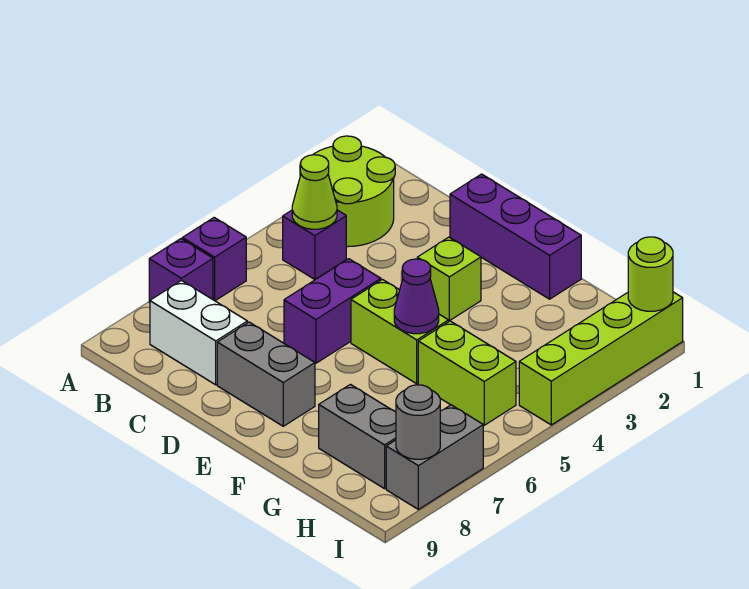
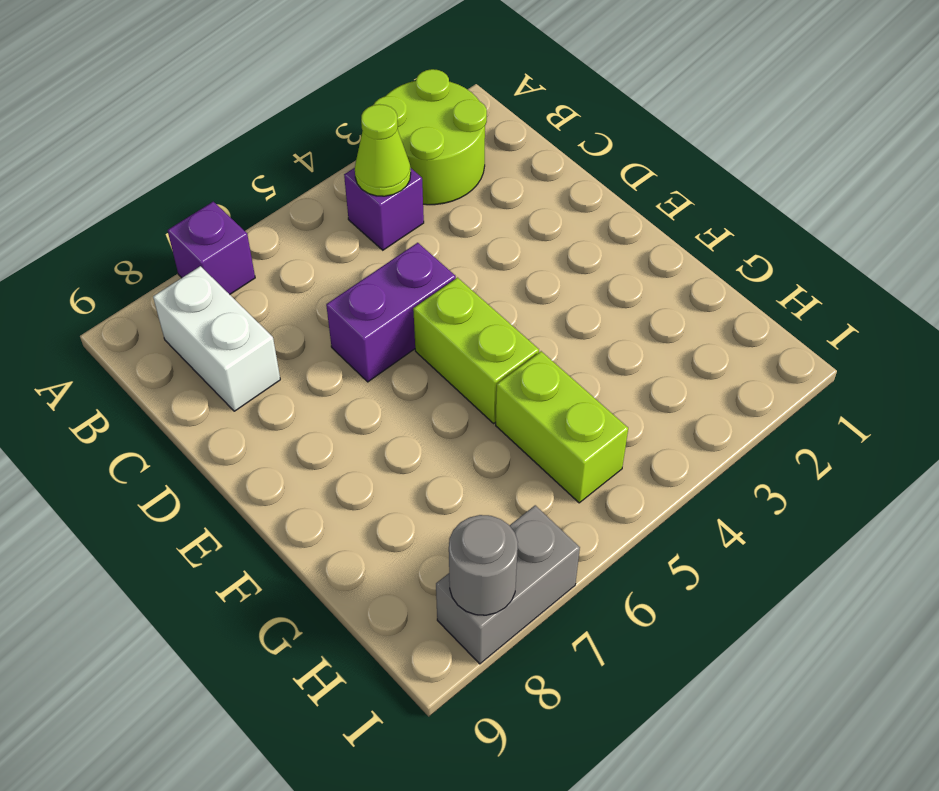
none -> purple brick A6 level 1
none -> purple brick D1:F1 level 1
none -> grey brick D8:E8 level 1

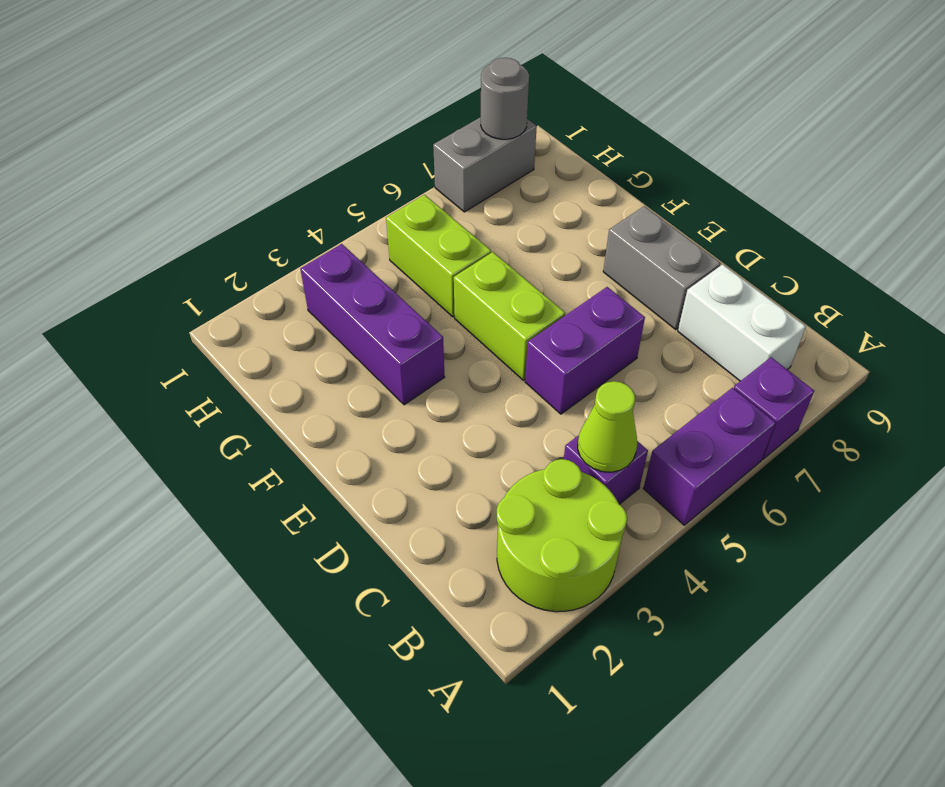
purple brick A5:A6 level 1 -> purple brick A6 level 1
purple brick F3:H3 level 1 -> purple brick D1:F1 level 1
none -> lime brick E3 level 1
none -> grey brick G8:H8 level 1
none -> lime brick I1:I4 level 1

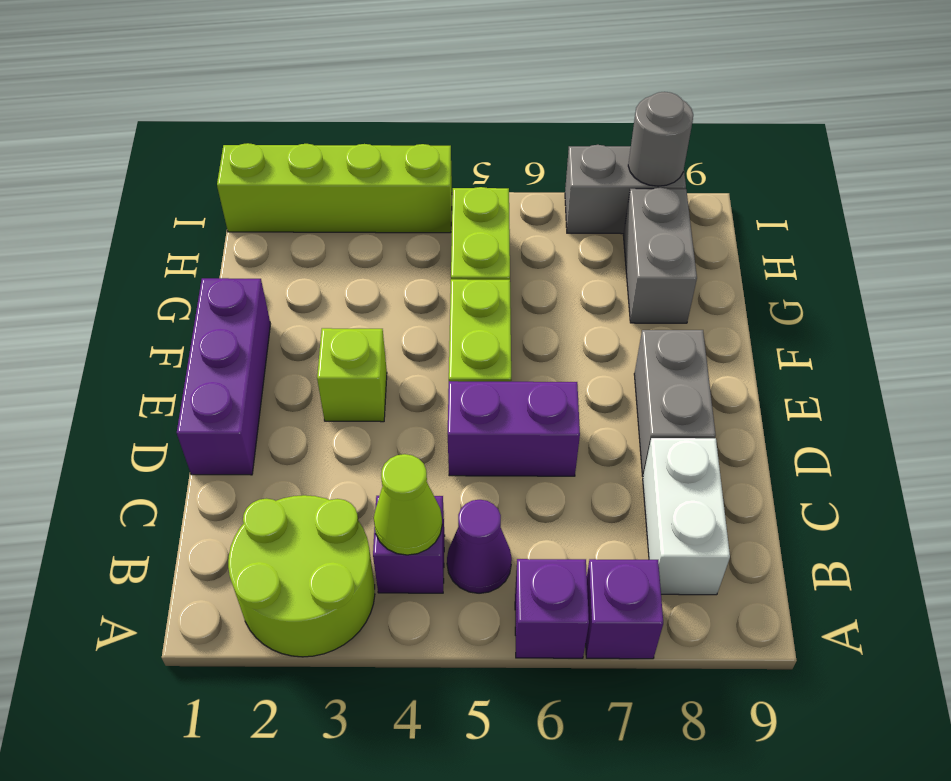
purple cone B5 level 1 -> purple cone F5 level 2
none -> lime round brick I1 level 2

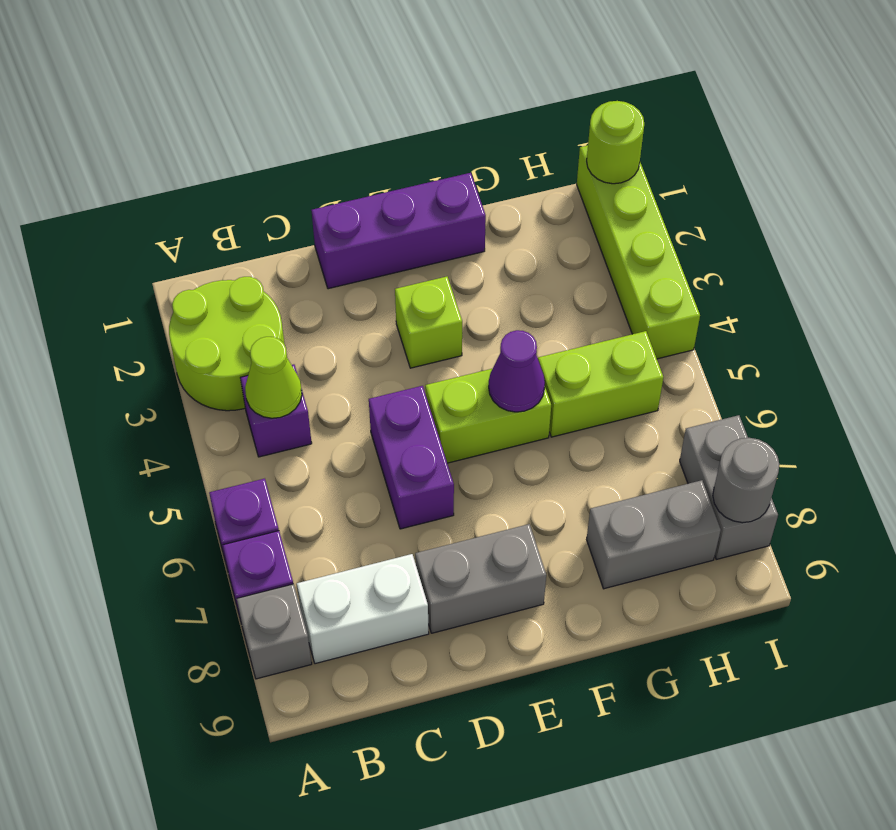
grey brick A8 level 1 -> none

